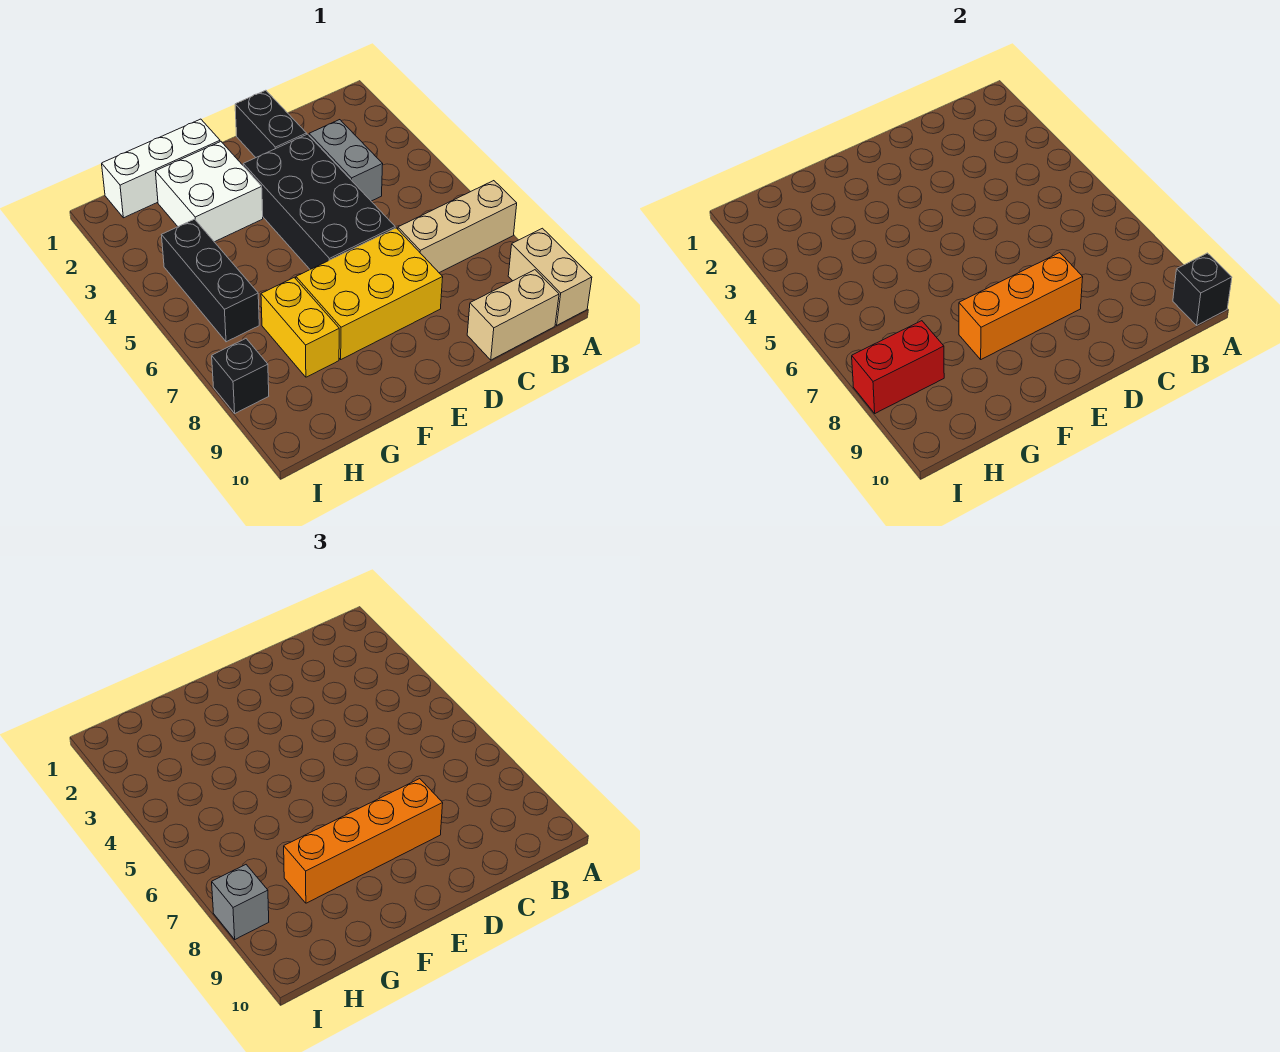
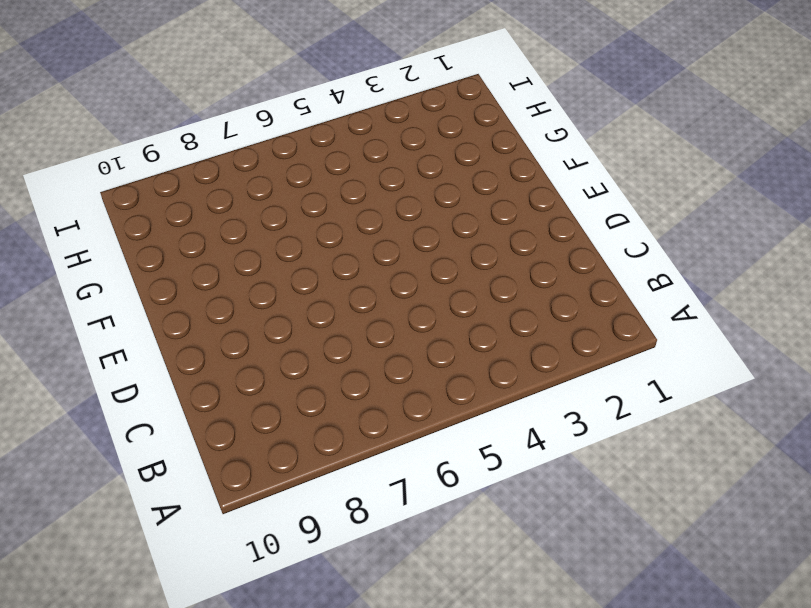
none -> tan brick A7:C7 level 1
none -> tan brick A9:A10 level 1
none -> tan brick B10:C10 level 1

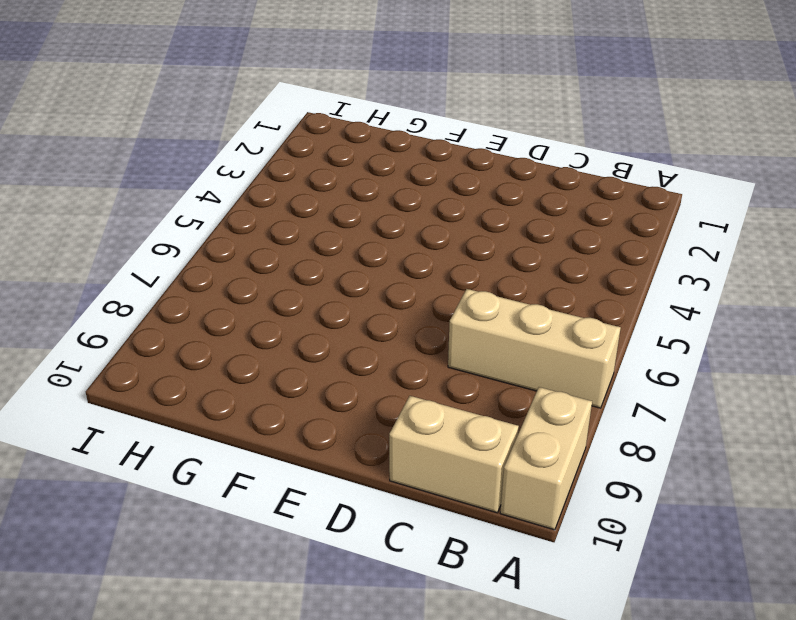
none -> grey brick C3:C4 level 1
none -> black brick D1:D2 level 1
none -> black brick D3:E6 level 1

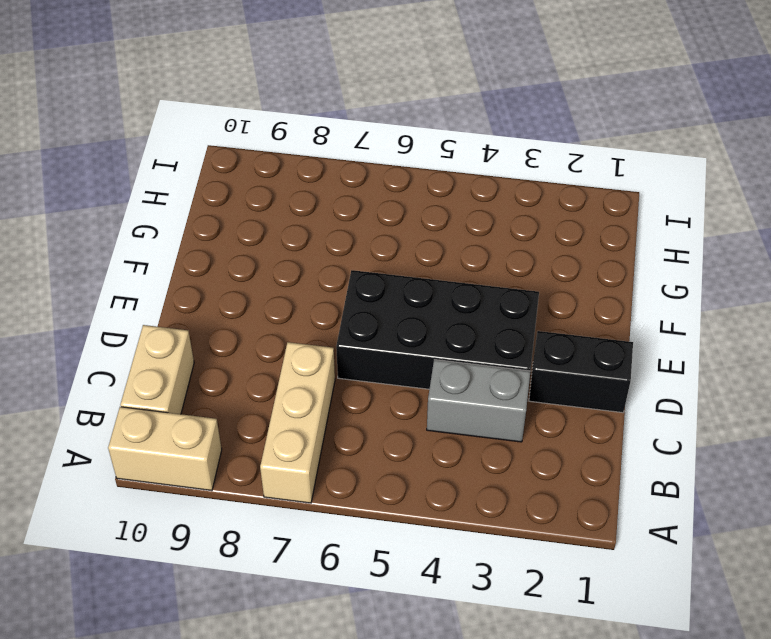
none -> yellow brick D7:F8 level 1
none -> white brick F1:H1 level 1
none -> white brick F2:G3 level 1

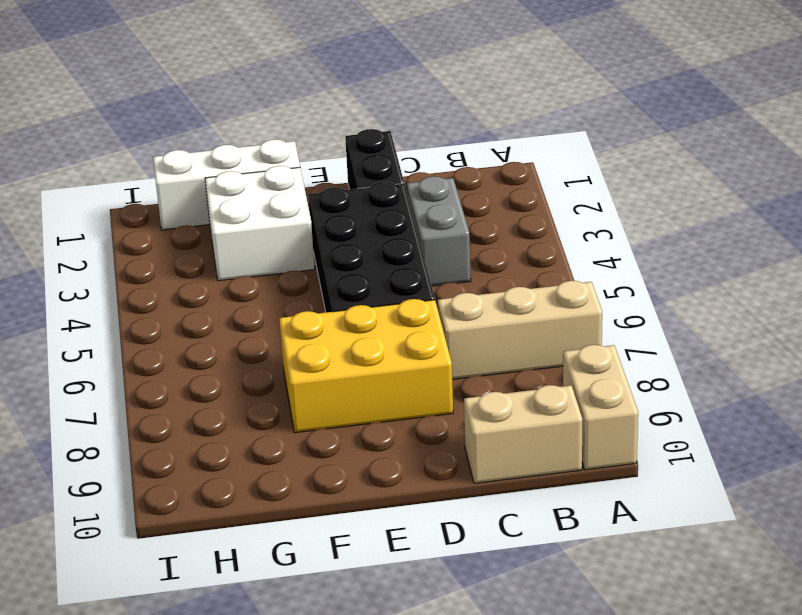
none -> yellow brick G7:G8 level 1
none -> black brick H4:H6 level 1
none -> black brick I8 level 1

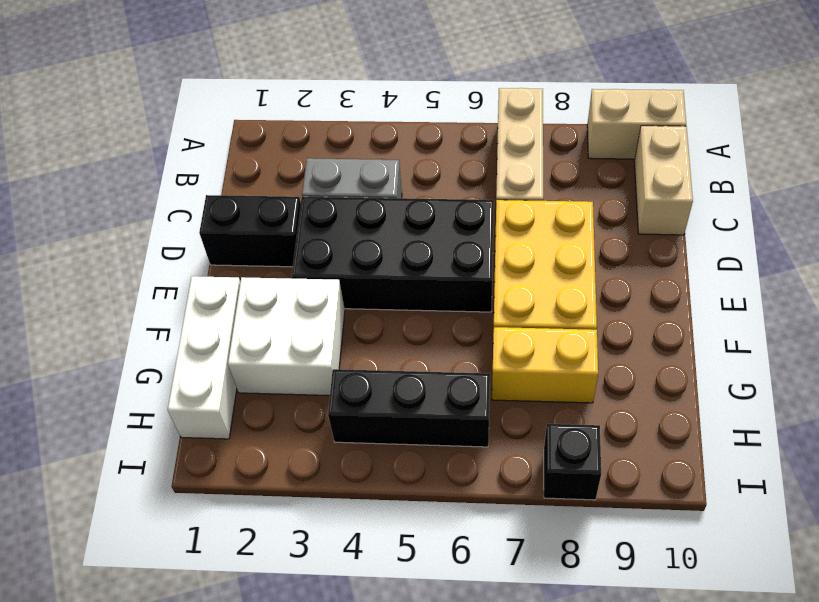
none -> black brick A10 level 2
none -> orange brick D8:F8 level 2
none -> red brick H8:I8 level 2

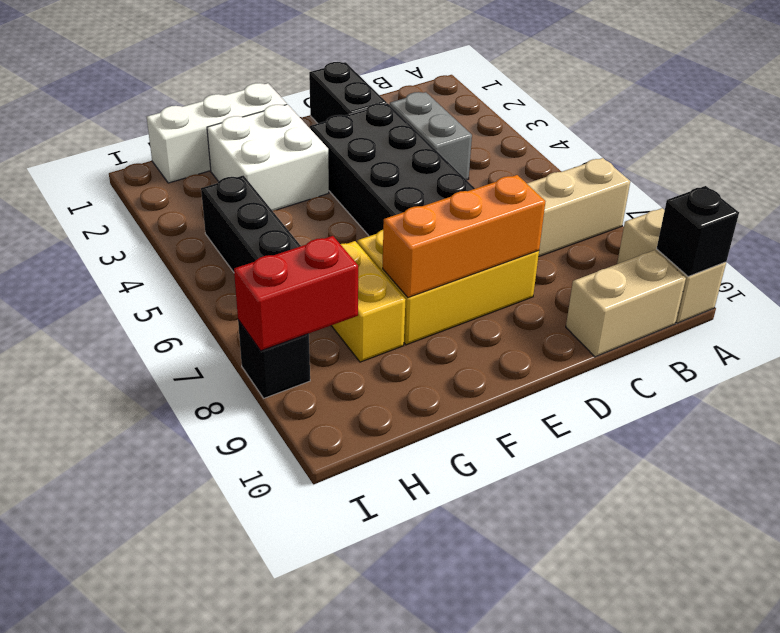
none -> orange brick D8:G8 level 3
none -> grey brick I8 level 3

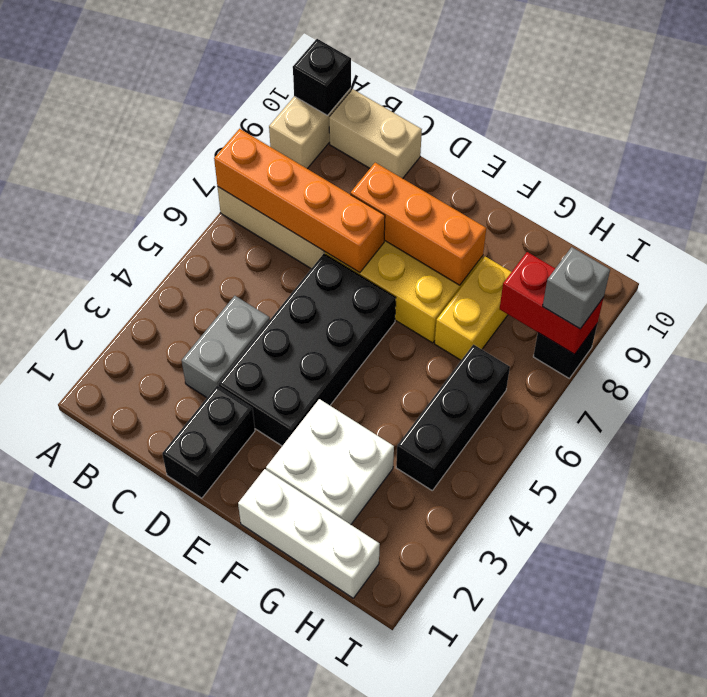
orange brick A7:D7 level 2 -> orange brick D8:G8 level 3

